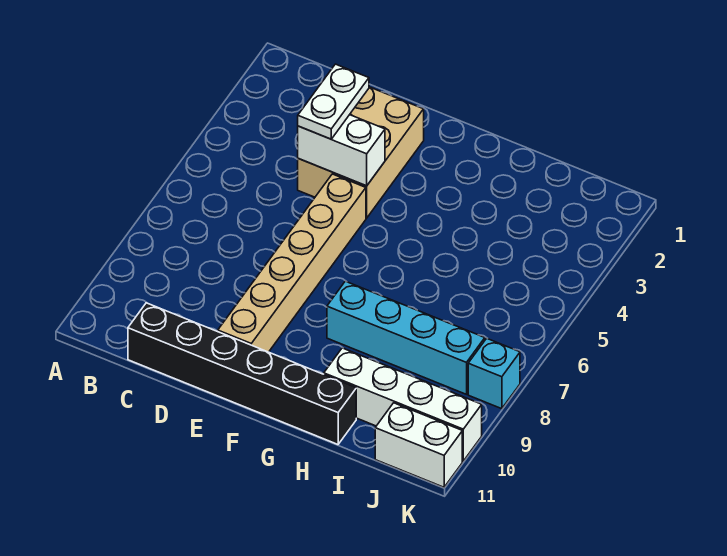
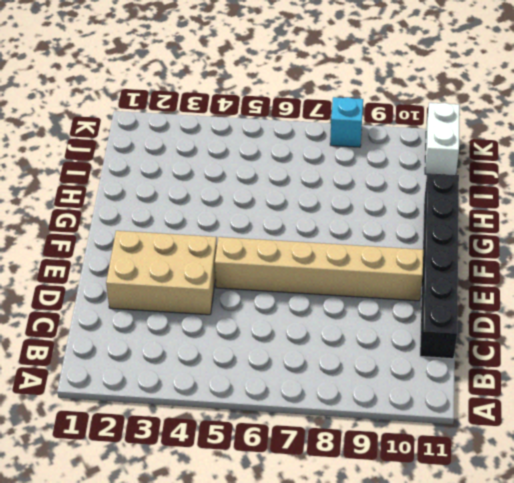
none -> cyan brick G8:J8 level 1
none -> white brick H10:K10 level 1

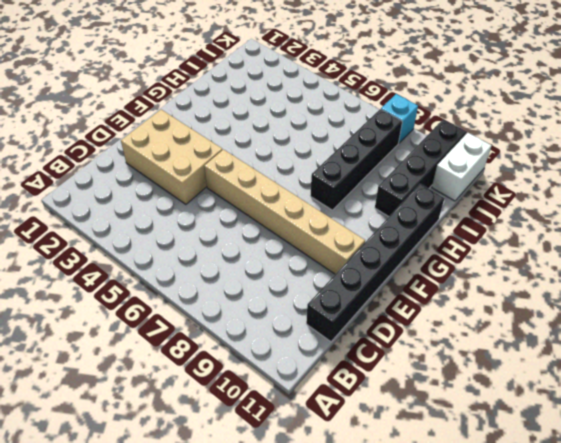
black brick G8:J8 level 1 -> cyan brick G8:J8 level 1
black brick H10:K10 level 1 -> white brick H10:K10 level 1
none -> white brick D4:E4 level 2
none -> white plate D3:D4 level 3

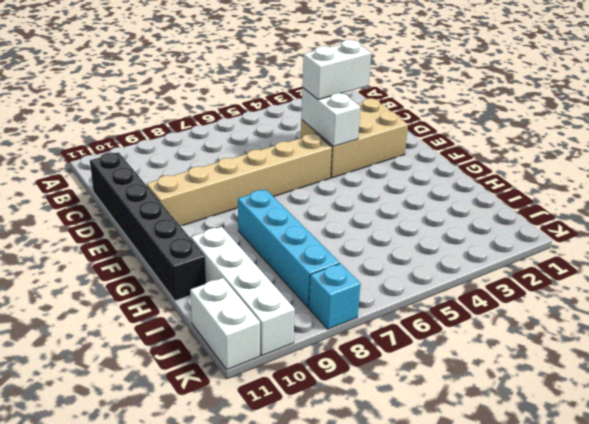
white brick D3:D4 level 3 -> white plate D3:D4 level 3

